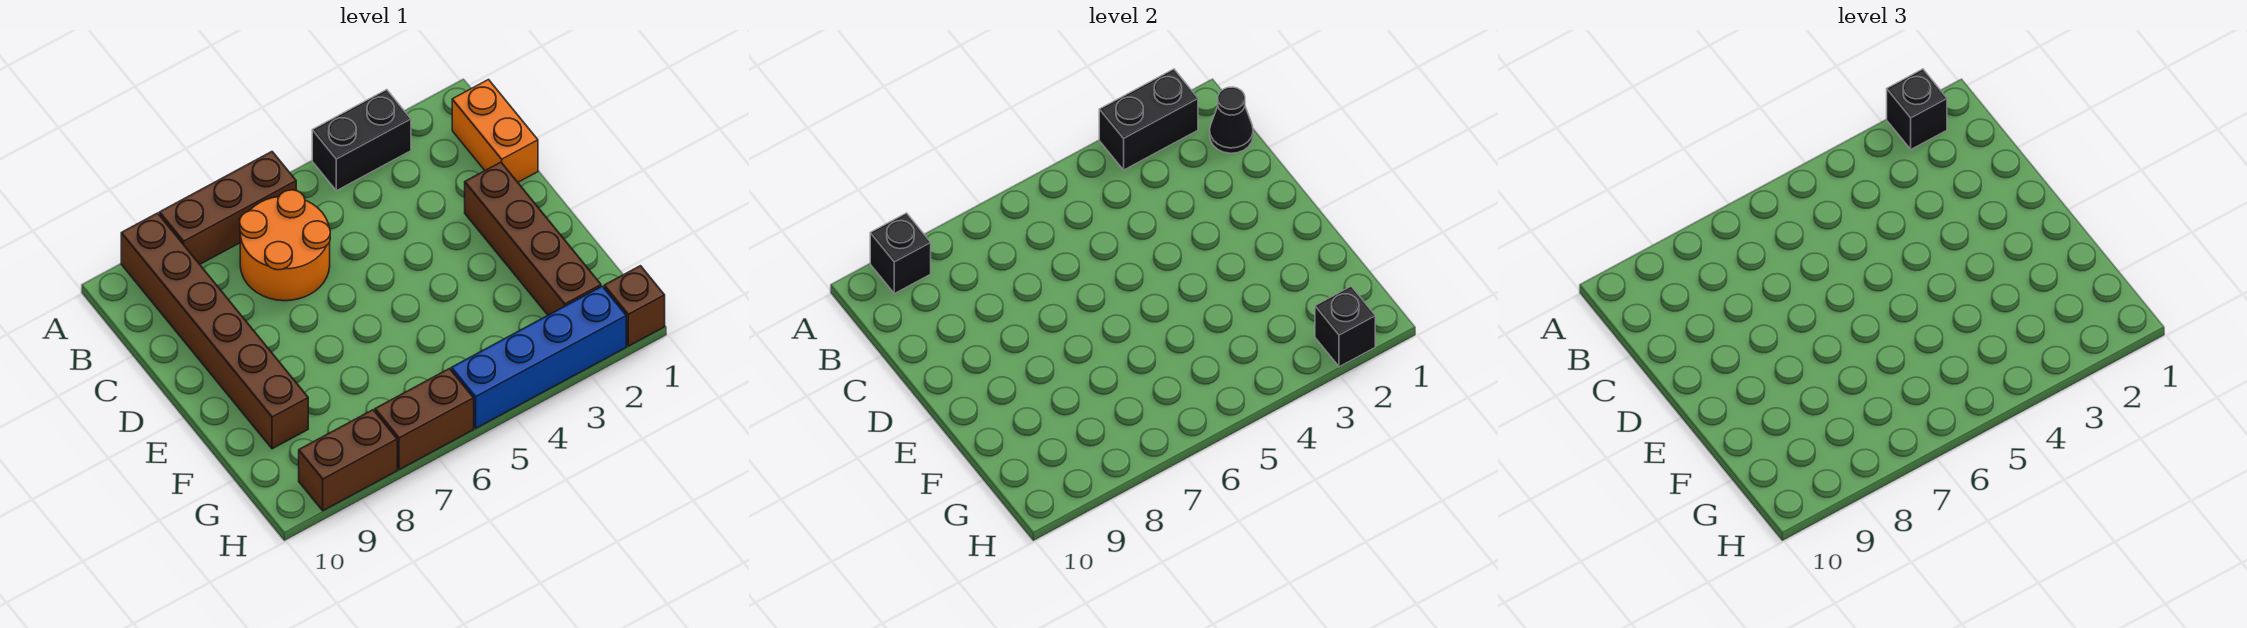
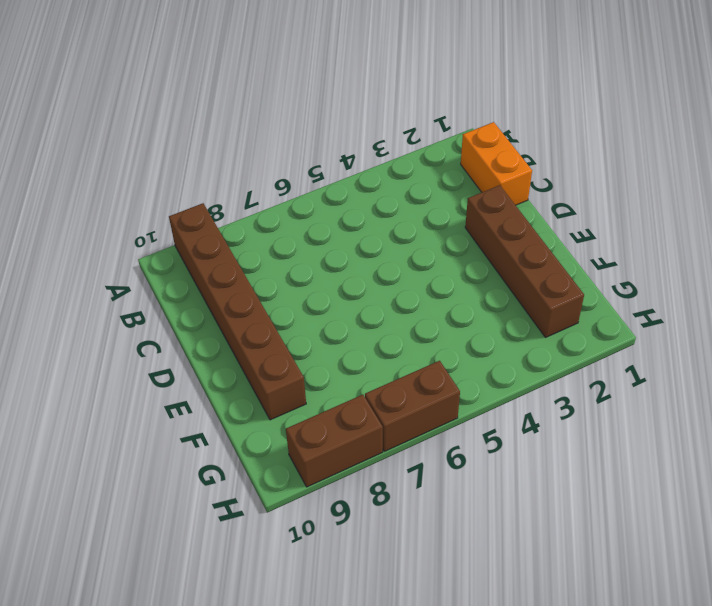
none -> black brick A3:A4 level 1
none -> brown brick A6:A8 level 1
none -> orange round brick B6:C7 level 1

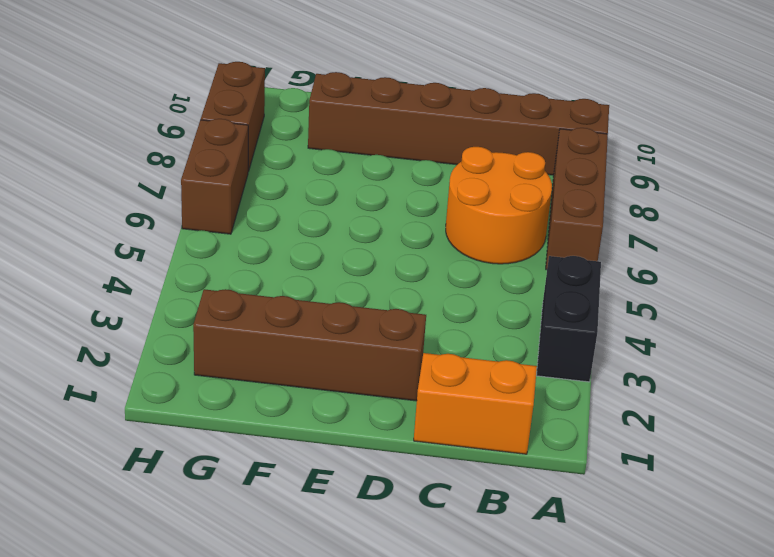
none -> brown brick H1 level 1
none -> blue brick H2:H5 level 1
none -> black brick A2:A3 level 2

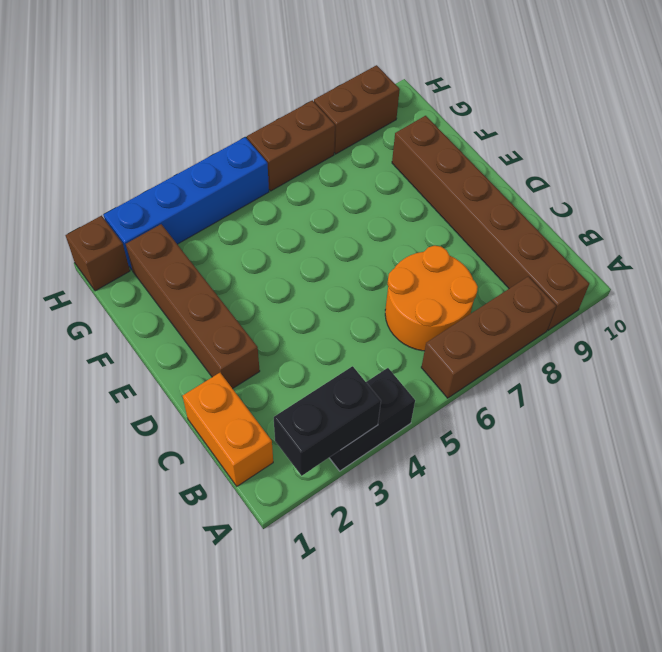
none -> black brick A9 level 2
none -> black cone B1 level 2
none -> black brick H2 level 2

